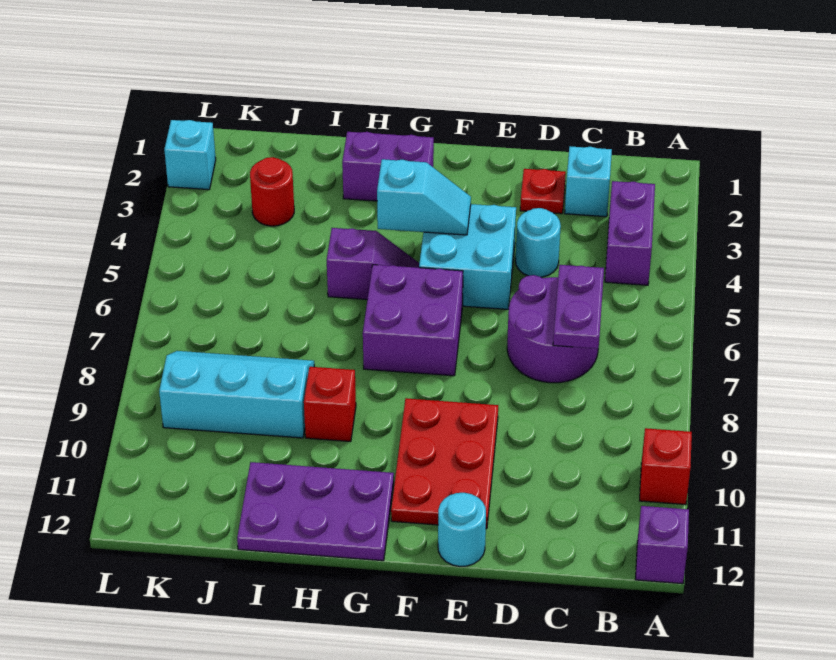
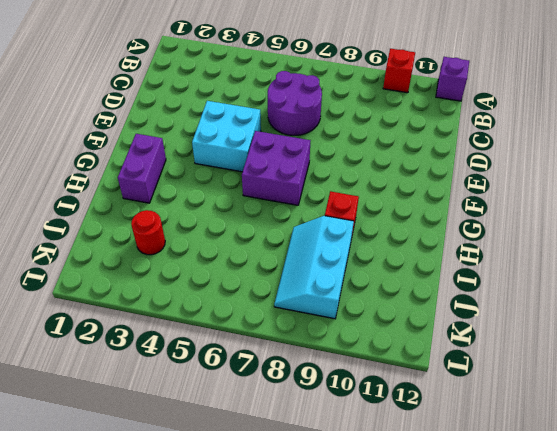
none -> purple brick B3:B4 level 1
none -> cyan brick C2 level 1
none -> red plate D2 level 1

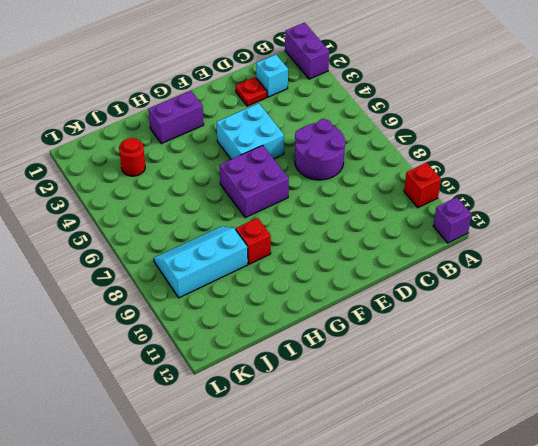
purple brick A1:A2 level 1 -> purple brick B3:B4 level 1
none -> cyan round brick D4 level 1
none -> red plate E9:F11 level 1
none -> cyan round brick E12 level 1

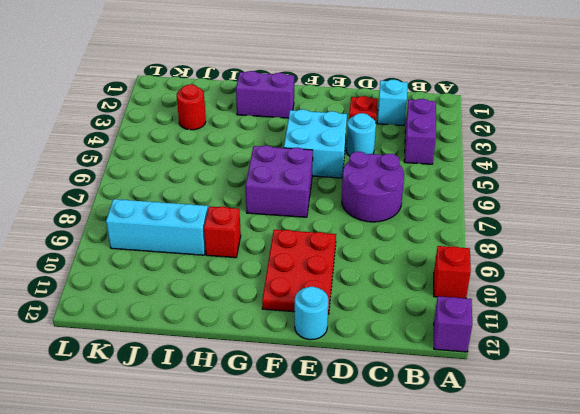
none -> purple slope G5:H5 level 1 top H
none -> purple plate G11:I12 level 1
none -> cyan brick L2 level 1

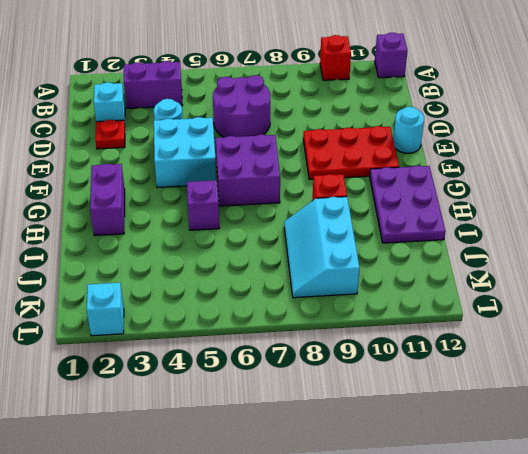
none -> red round brick J3 level 1
none -> purple plate C6:C7 level 2
none -> cyan slope F4:G4 level 2 top G

